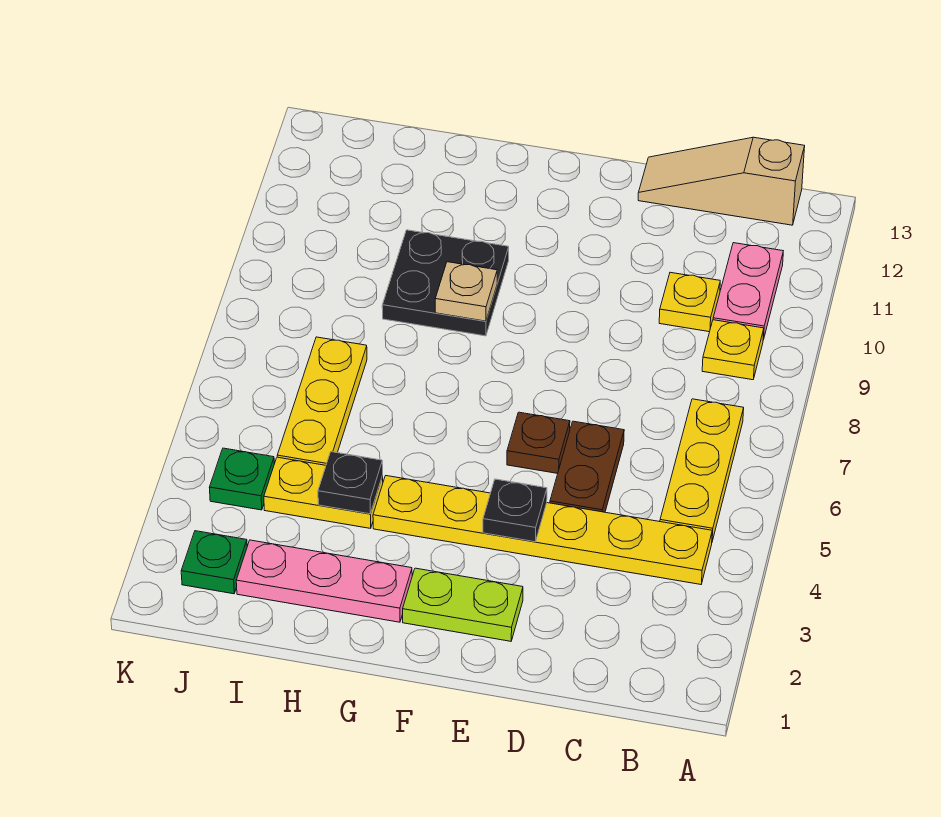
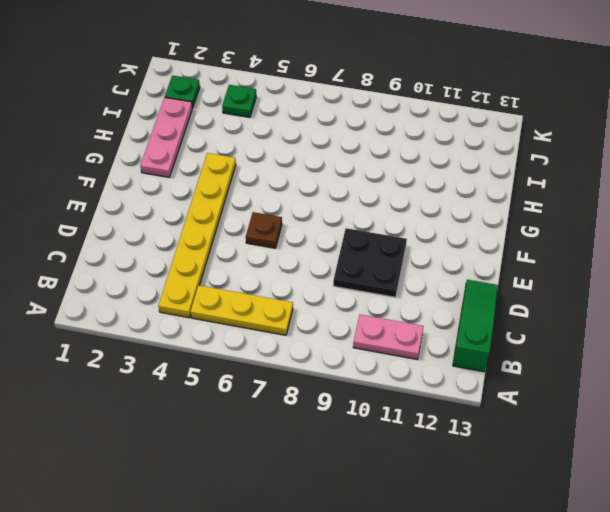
green slope B13:D13 level 1 top B -> tan slope B13:D13 level 1 top B
black plate D9:E10 level 1 -> black plate G9:H10 level 1
none -> yellow plate B9 level 1
none -> yellow plate C10 level 1
none -> brown plate D5:D6 level 1

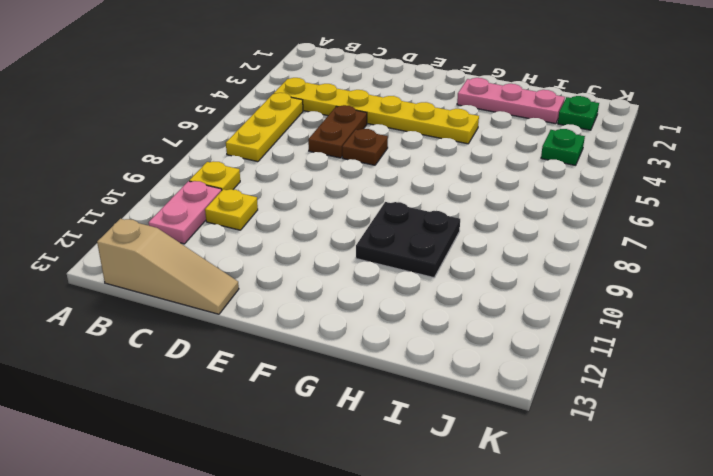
none -> lime plate E2:F2 level 1
none -> yellow plate H4:I4 level 1
none -> yellow plate I5:I7 level 1

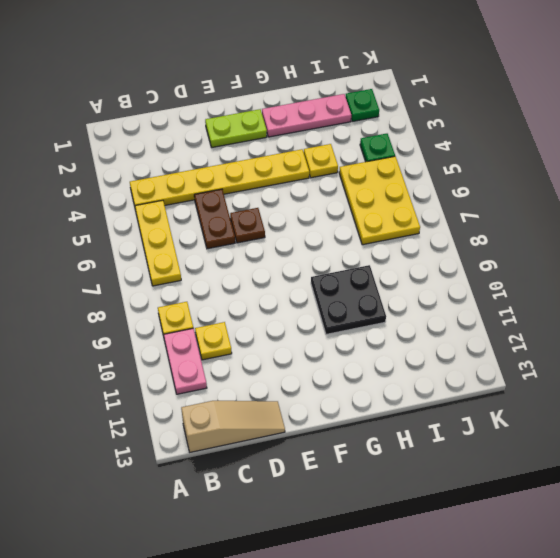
yellow plate H4 level 1 -> yellow plate H4:I4 level 1
yellow plate I5:J7 level 1 -> yellow plate I5:I7 level 1
none -> black plate E4 level 2
none -> tan plate G9 level 2
none -> black plate H4 level 2

